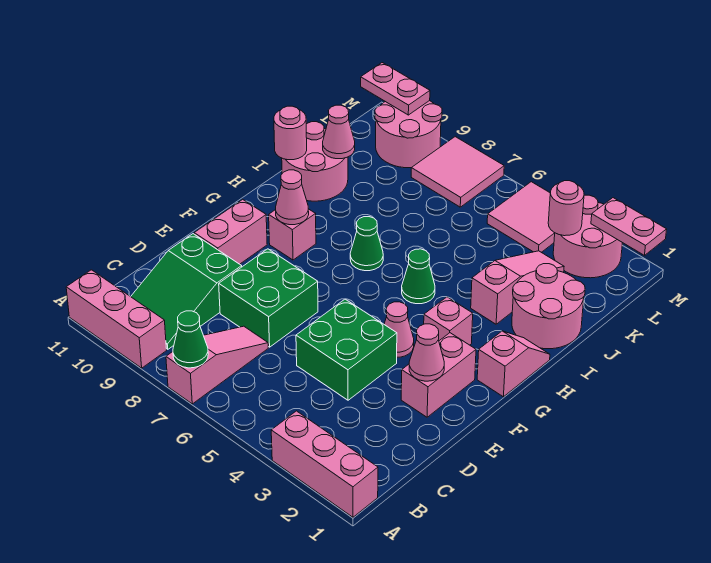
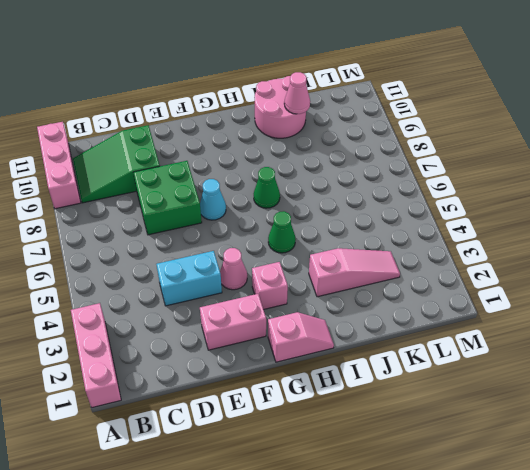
cyan brick D4:E4 level 1 -> green brick D4:E5 level 1
cyan cone F7 level 1 -> none
none -> pink slope A7:C7 level 1 top A
none -> pink brick E10:F10 level 1
none -> pink brick G9 level 1

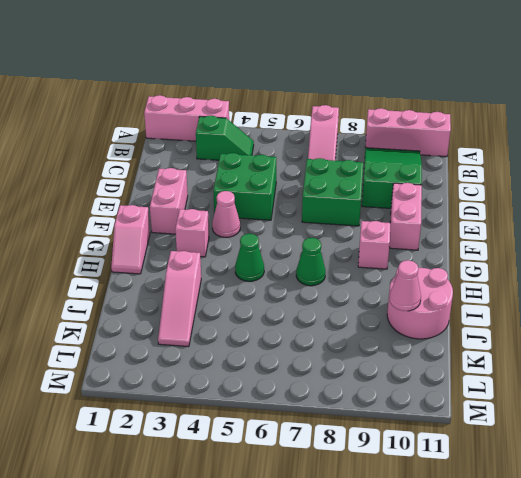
green slope B3:B4 level 1 top 3 -> none
none -> pink round brick I1:J2 level 1
none -> pink round brick L2:M3 level 1
none -> pink tile L4:M5 level 1

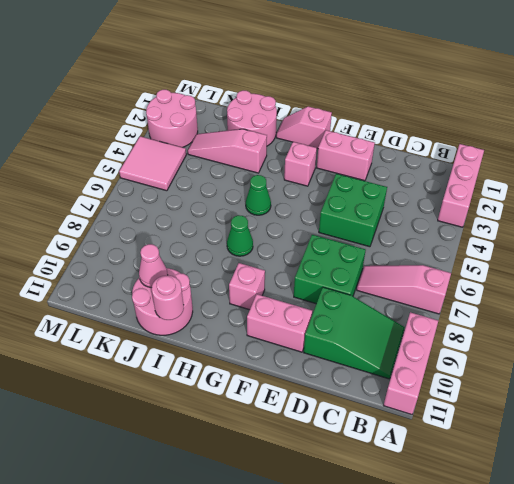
none -> pink cone F4 level 1
none -> pink tile L7:M8 level 1
none -> pink round brick L9:M10 level 1

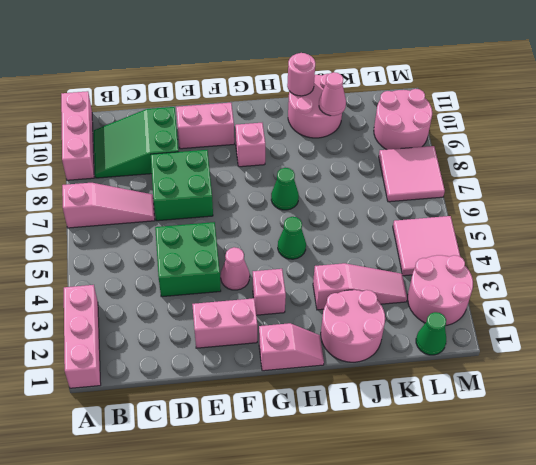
green cone L1 level 1 -> green cone A7 level 2
none -> pink cone E2 level 2
none -> pink cone G9 level 2
none -> pink round brick L3 level 2

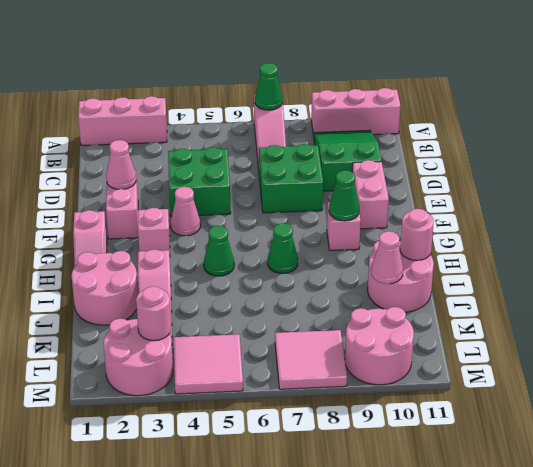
green cone G9 level 2 -> pink cone G9 level 2
none -> pink plate M1:M2 level 2
none -> pink plate M10:M11 level 2

